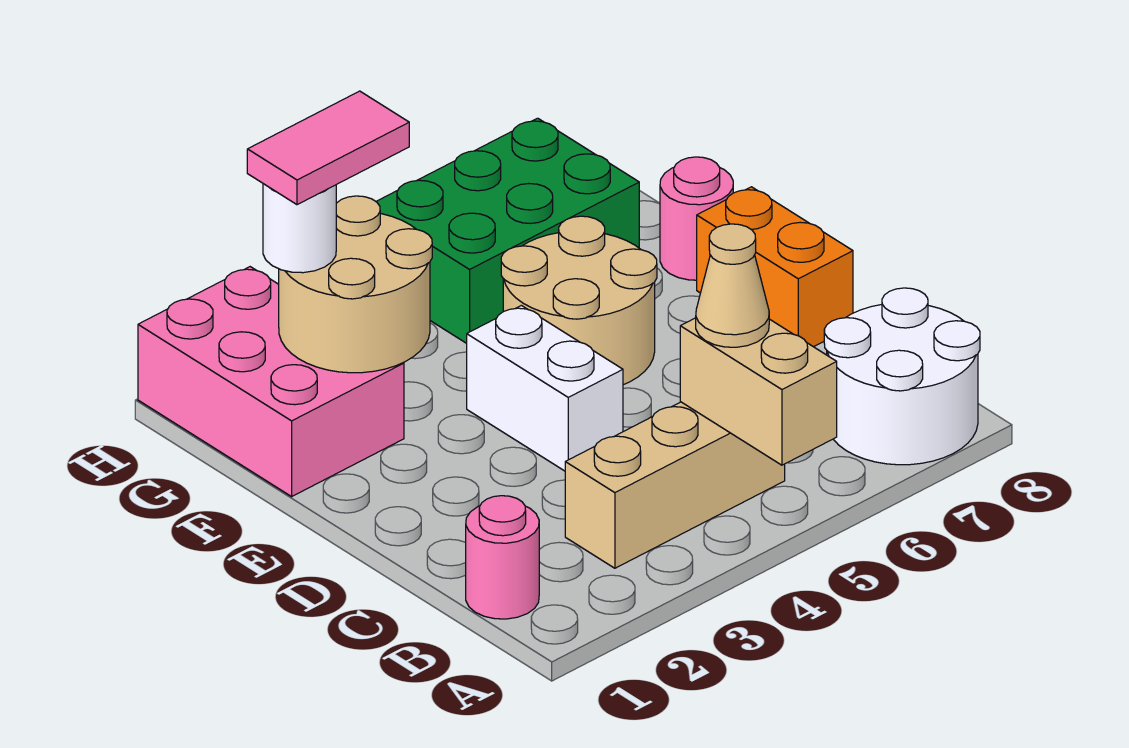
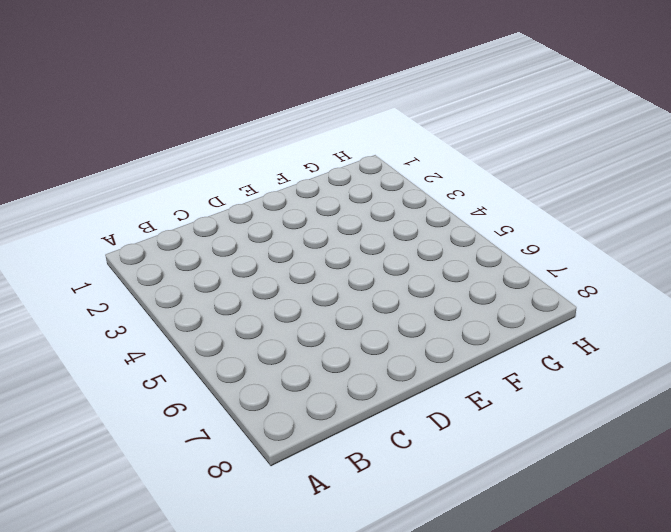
none -> white round brick A7:B8 level 1
none -> pink round brick B1 level 1
none -> tan brick B3:B5 level 1

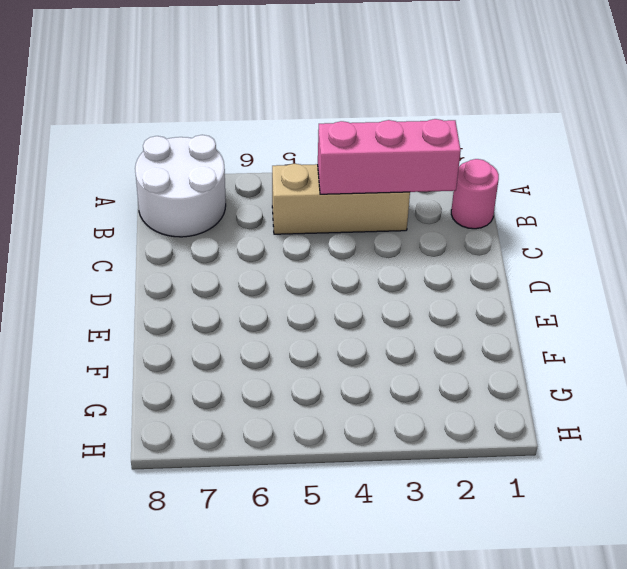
pink brick B2:B4 level 2 -> none
none -> white brick D4:E4 level 1
none -> orange brick D8:E8 level 1
none -> tan round brick E5:F6 level 1

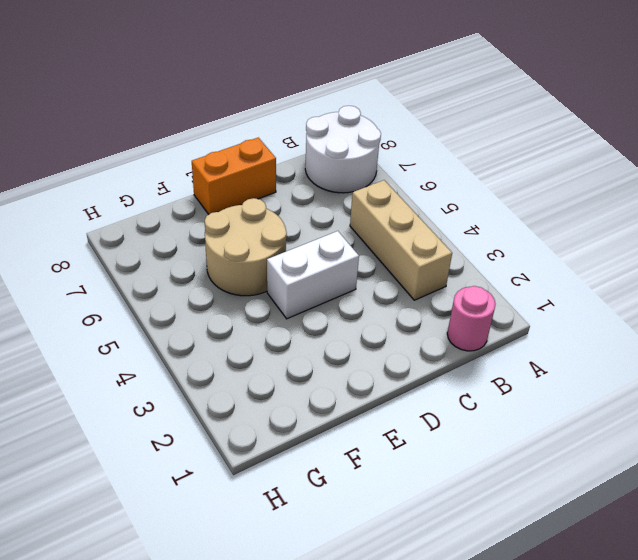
none -> pink brick F1:H2 level 1
none -> pink round brick F8 level 1
none -> green brick G5:H7 level 1

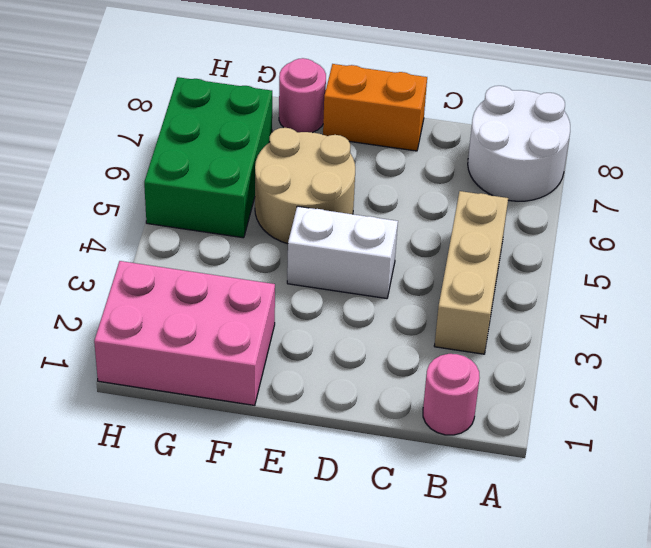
none -> tan brick A5:B5 level 2
none -> tan round brick F2:G3 level 2
none -> tan cone B5 level 3

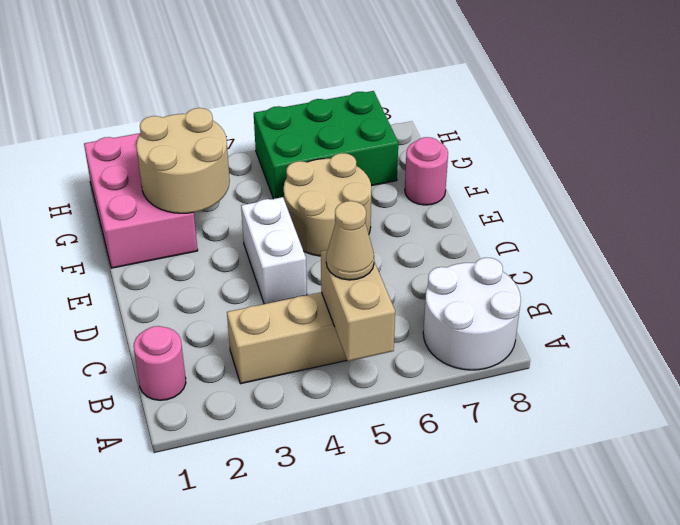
none -> orange brick D8:E8 level 1
none -> white round brick G2 level 3
none -> pink tile G2:G3 level 4

